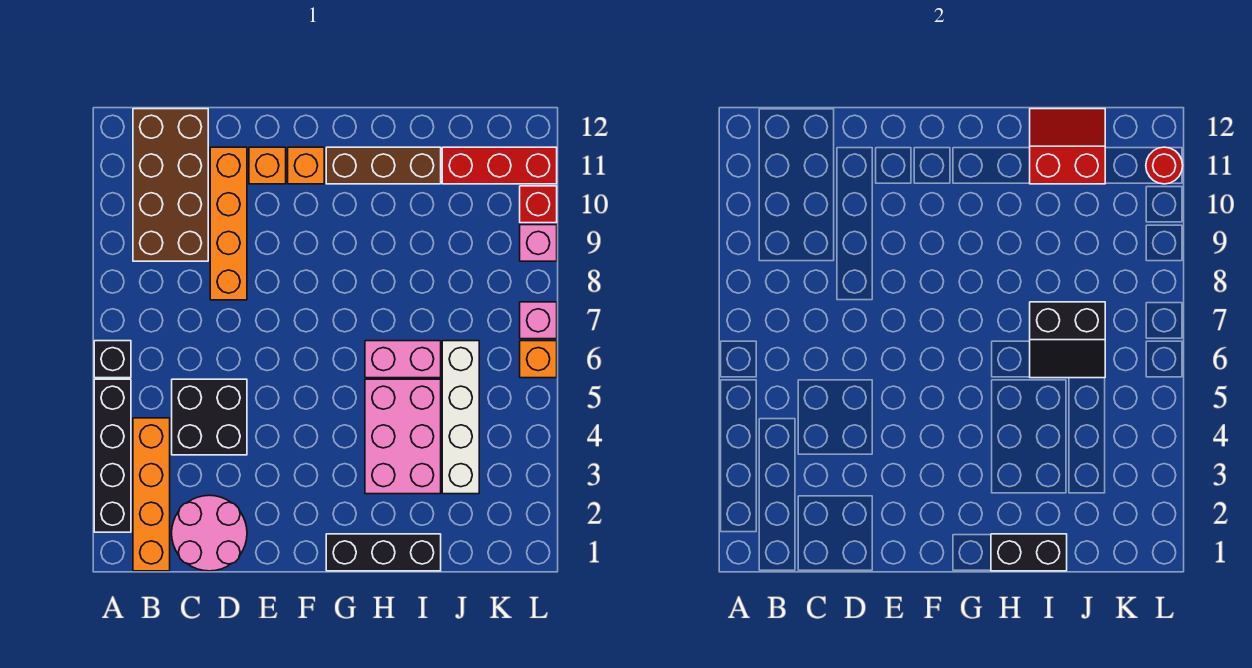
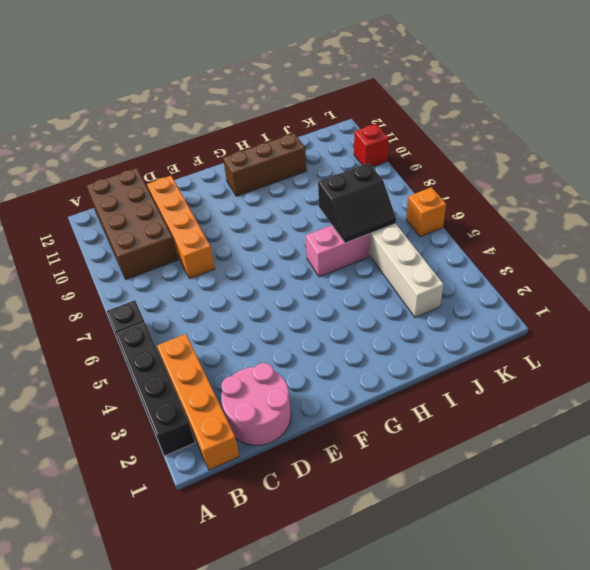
none -> black brick C4:D5 level 1
none -> orange brick E11 level 1
none -> orange brick F11 level 1

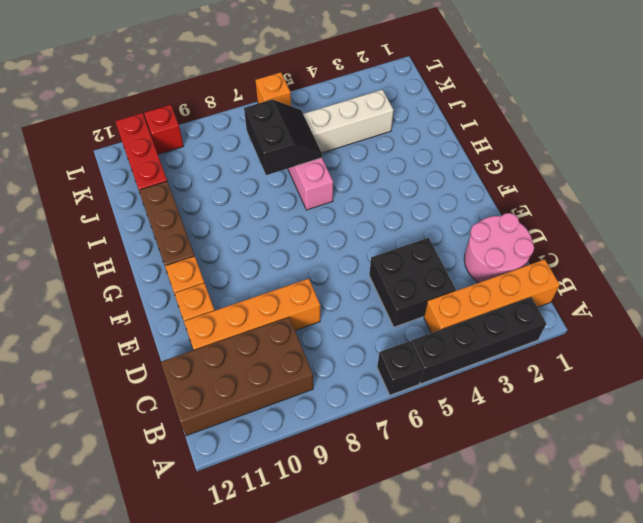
none -> black brick G1:I1 level 1
none -> pink brick H3:I5 level 1
none -> pink brick L7 level 1

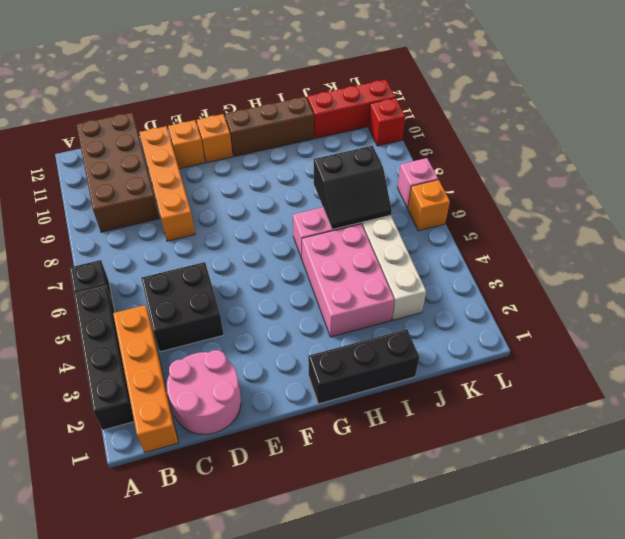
none -> pink brick L9 level 1
none -> black brick H1:I1 level 2
none -> red slope I11:J12 level 2 top 11

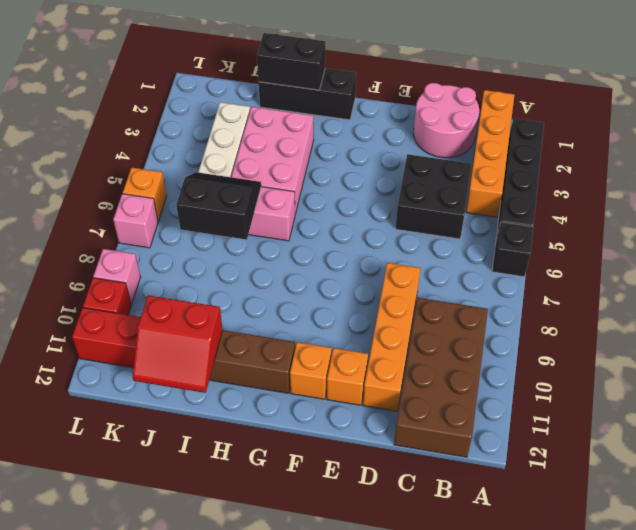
none -> red round brick L11 level 2

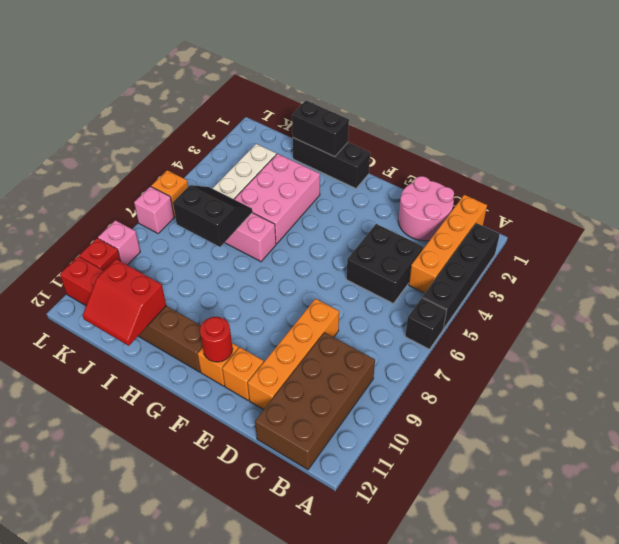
red round brick F11 level 2 -> red round brick L11 level 2

